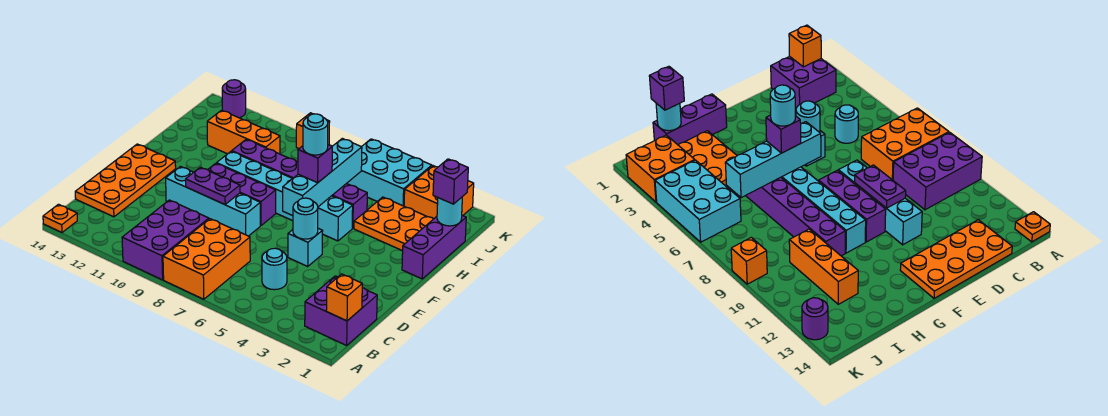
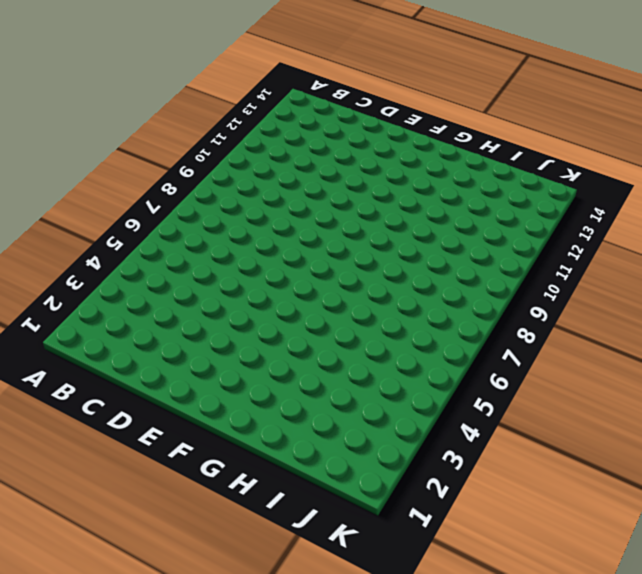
none -> orange brick A7:C8 level 1
none -> purple brick A9:C10 level 1
none -> orange plate A14 level 1

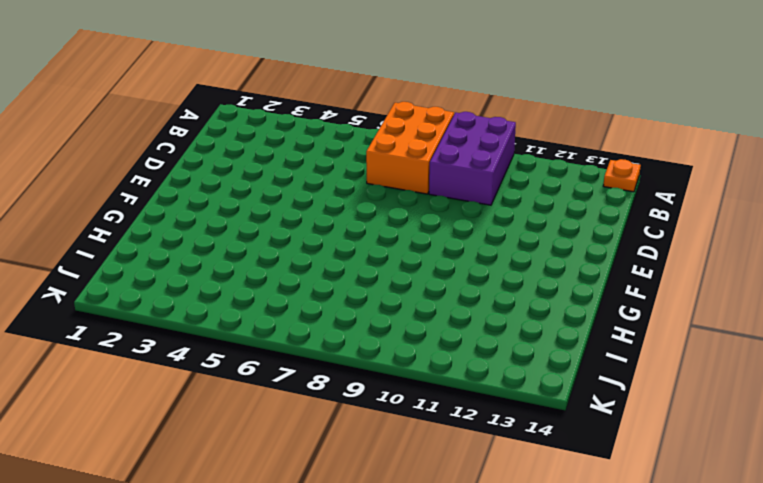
none -> purple brick B1:C2 level 1
none -> cyan round brick C5 level 1
none -> orange plate C13:F14 level 1

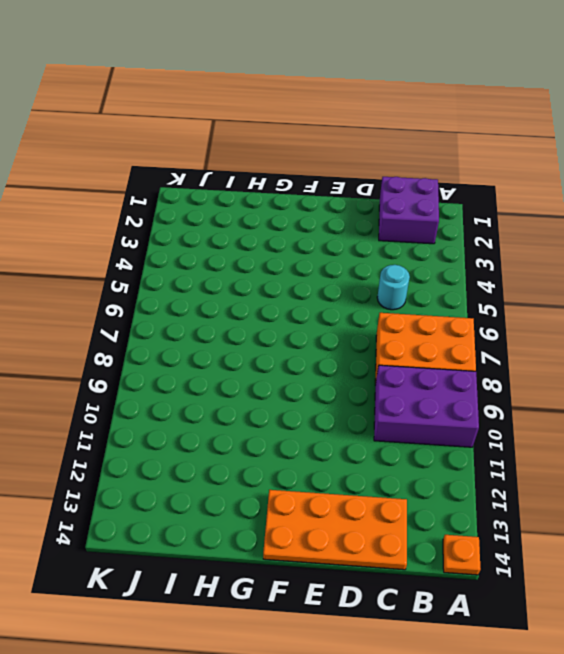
none -> cyan brick E5 level 1
none -> cyan brick E8:E11 level 1
none -> purple brick F8:F10 level 1

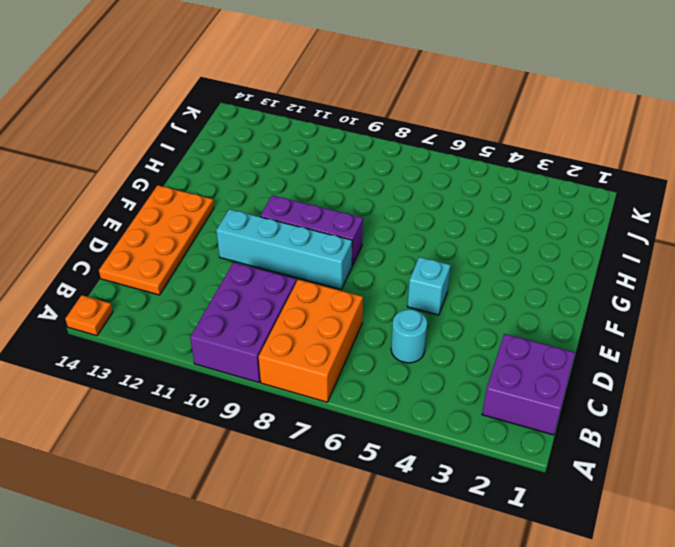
none -> purple brick G1:I1 level 1
none -> cyan brick G5:G10 level 1
none -> orange plate H2:I4 level 1

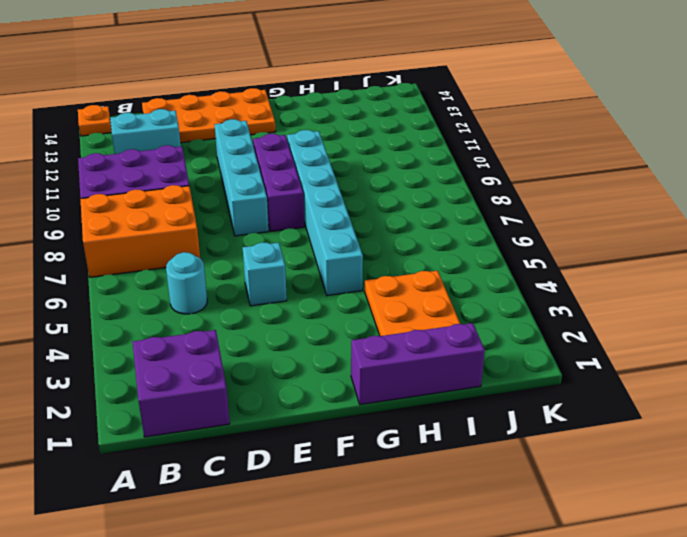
cyan brick B12:C12 level 1 -> none
none -> purple brick H5:H10 level 1
none -> orange brick I10:I12 level 1
none -> orange brick J2:K3 level 1

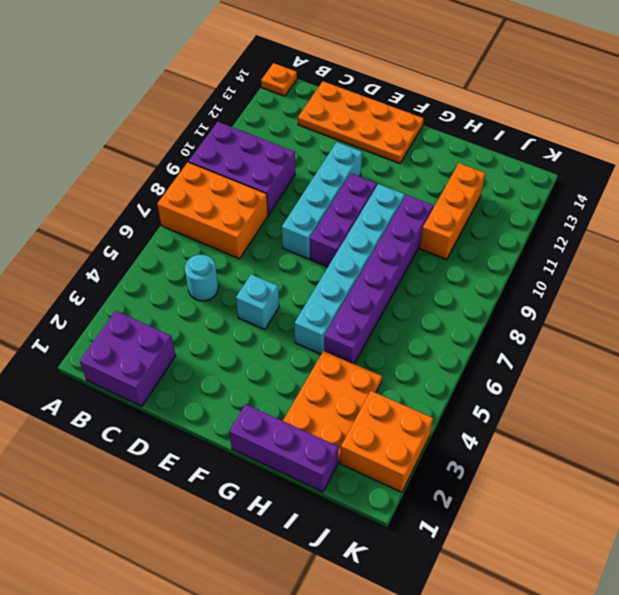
none -> cyan brick J4:K6 level 1
none -> orange brick K9 level 1
none -> purple round brick K13 level 1

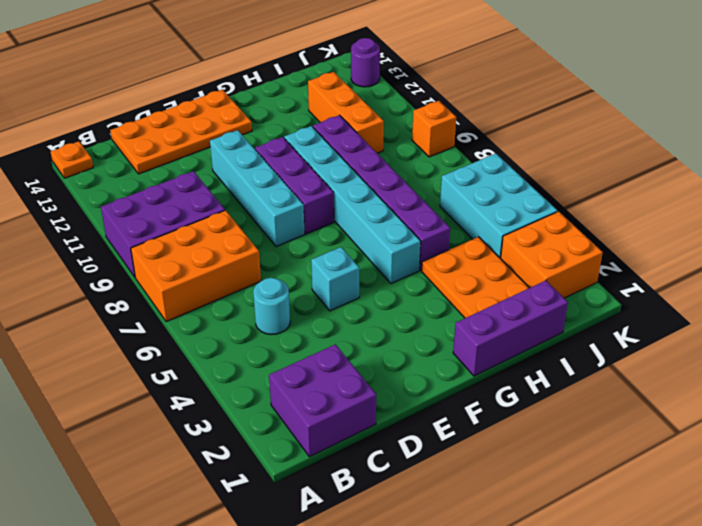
none -> orange brick B1 level 2
none -> cyan round brick E5 level 2
none -> purple plate E9:E10 level 2

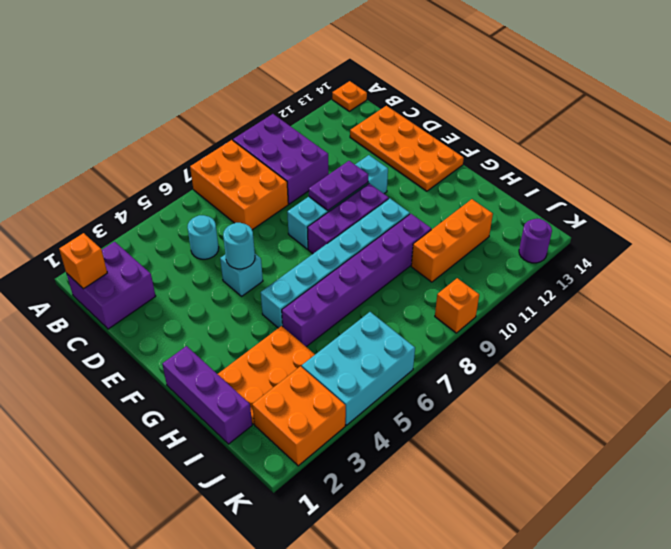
none -> cyan brick F6:I6 level 2
none -> cyan round brick I1 level 2
none -> purple brick G6 level 3

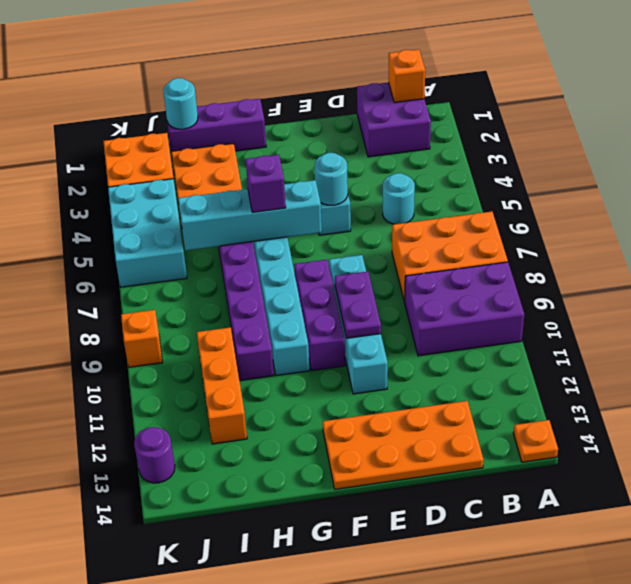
none -> purple brick I1 level 3
none -> cyan round brick G6 level 4

